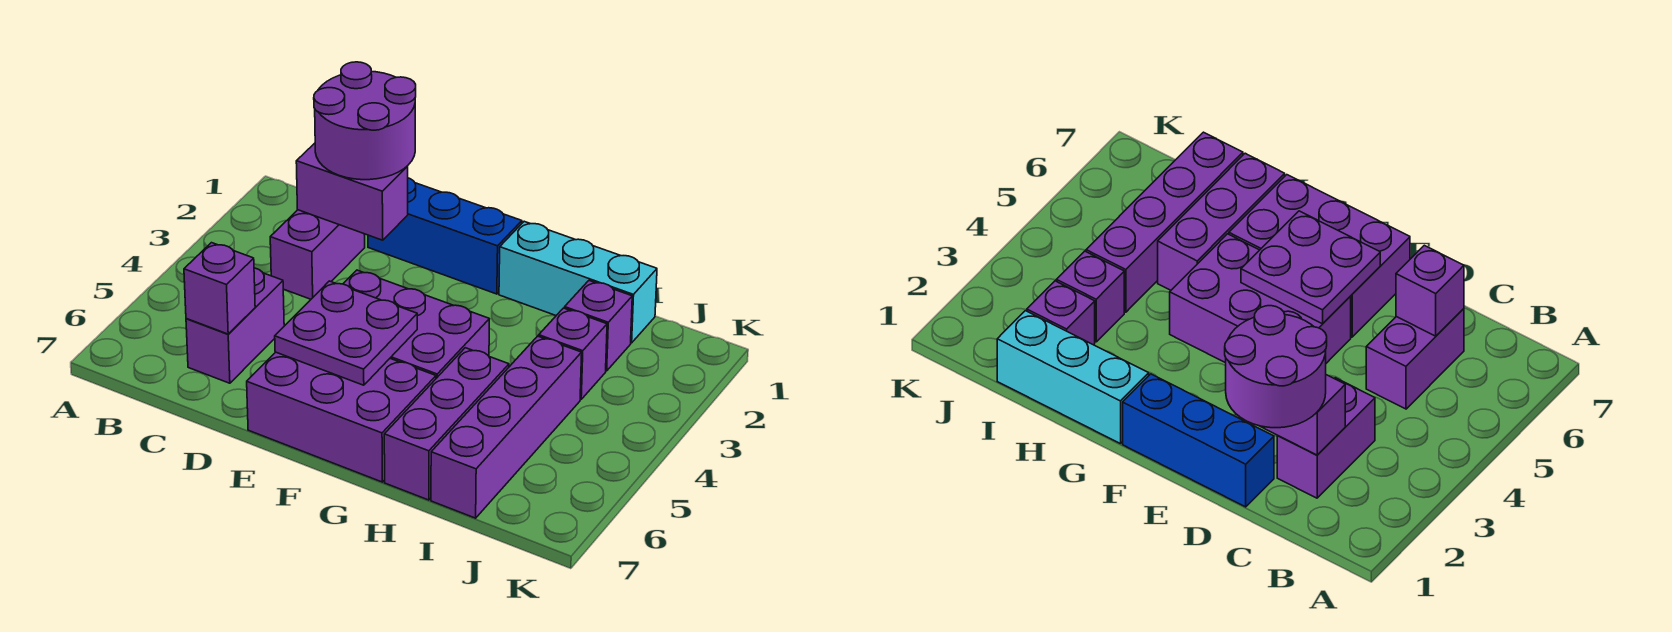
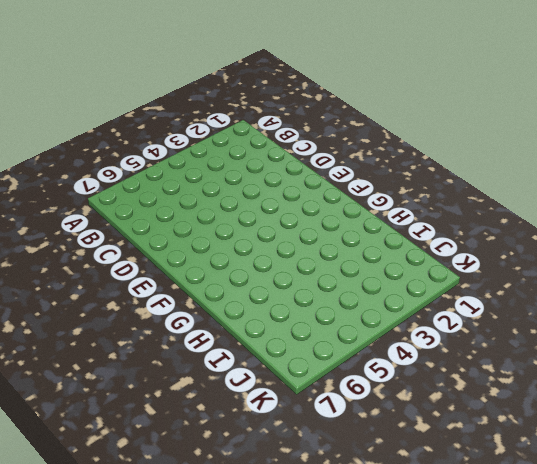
none -> purple brick C2:C3 level 1
none -> purple brick C5:C6 level 1
none -> blue brick D1:F1 level 1

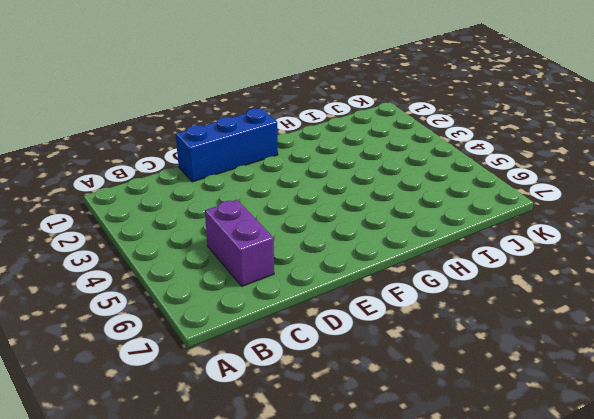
none -> purple brick C2:C3 level 1
none -> purple brick E4:G5 level 1
none -> purple brick E6:G7 level 1

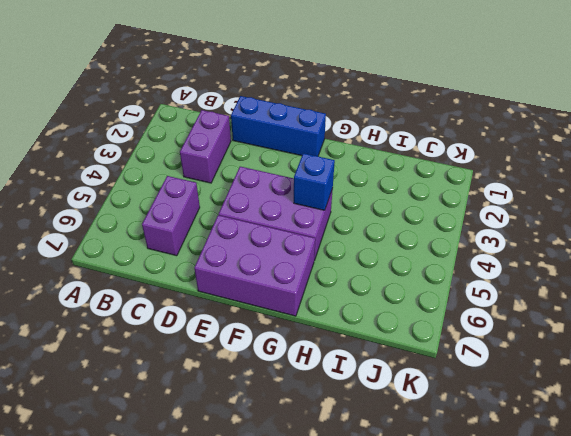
blue brick G4 level 2 -> none
none -> cyan brick G1:I1 level 1
none -> purple brick H5:H7 level 1
none -> purple brick I2 level 1

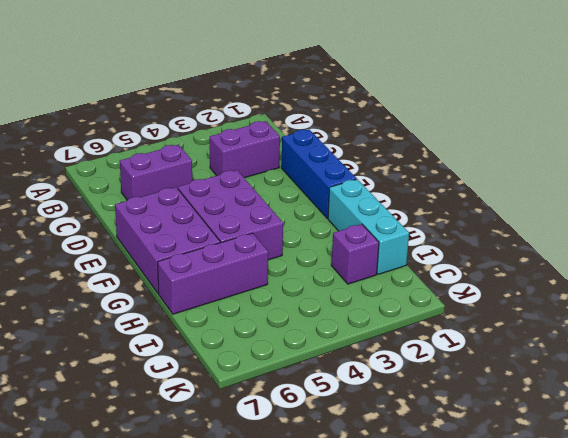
none -> purple brick I3 level 1
none -> purple brick I4:I7 level 1
none -> purple brick C2:D2 level 2

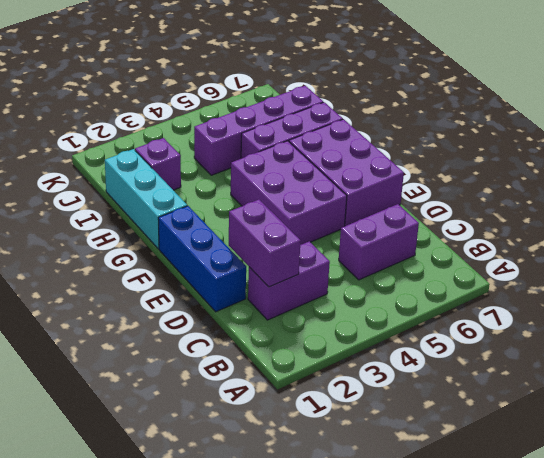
none -> purple brick I3 level 1
none -> purple brick C6 level 2
none -> purple plate E5:F6 level 2

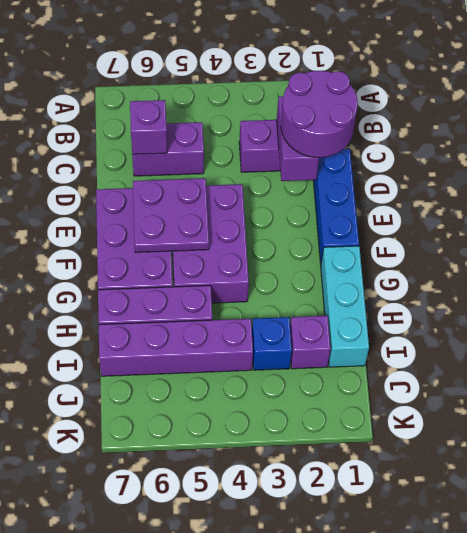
blue brick I3 level 1 -> purple brick I3 level 1

